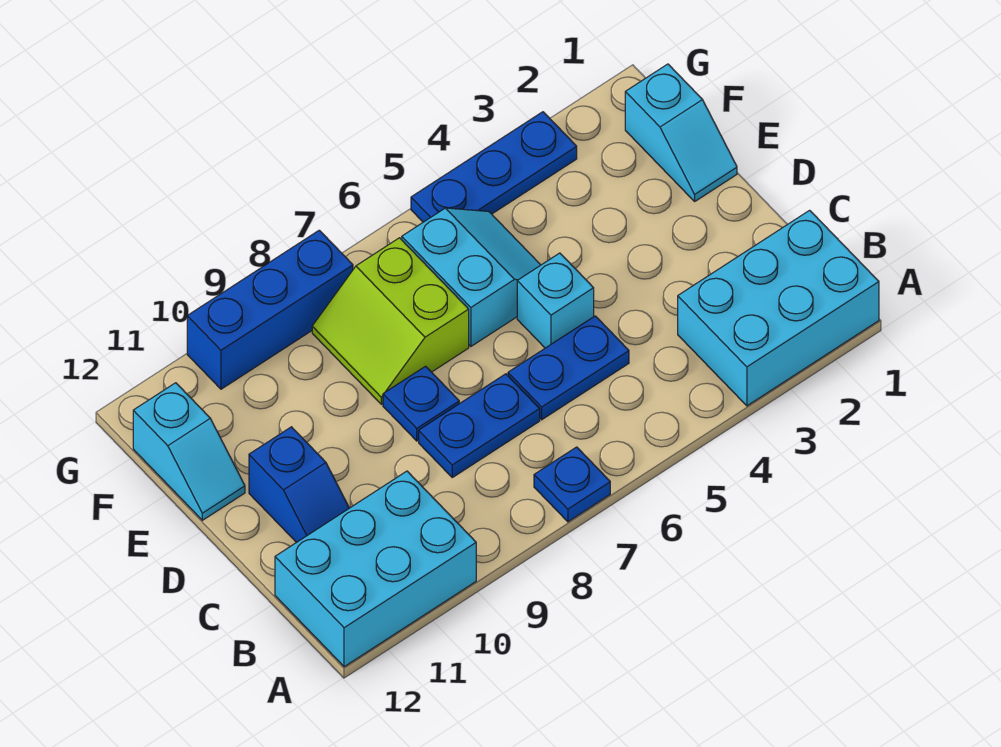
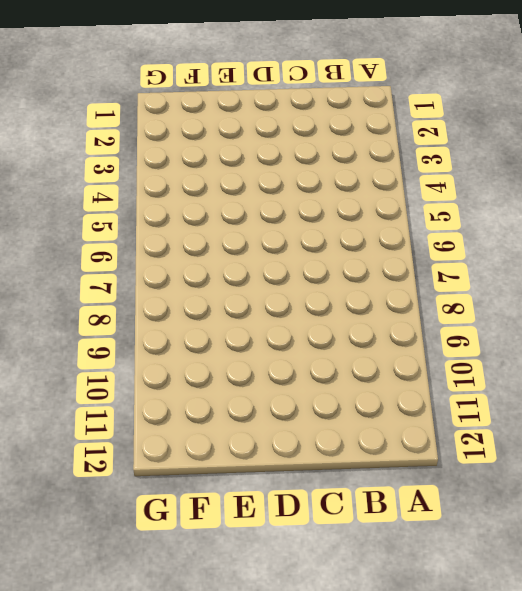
none -> cyan brick A1:B3 level 1
none -> blue plate A7 level 1
none -> cyan brick A10:B12 level 1

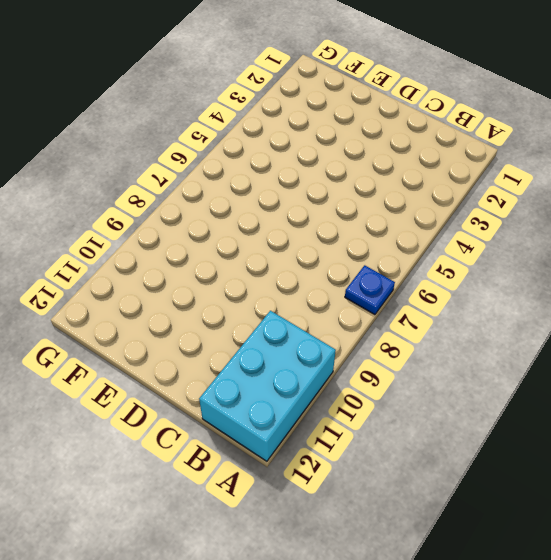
none -> cyan brick A1:B3 level 1
none -> blue plate C5:C6 level 1
none -> blue plate C7:C8 level 1

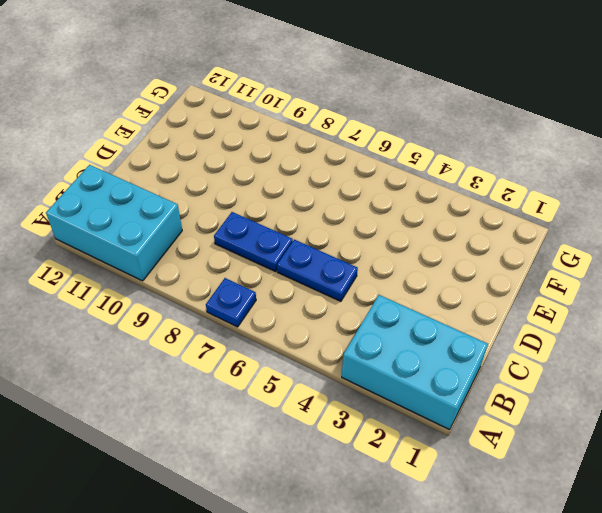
none -> blue slope C11:D11 level 1 top D
none -> cyan brick D5 level 1
none -> blue plate D8 level 1

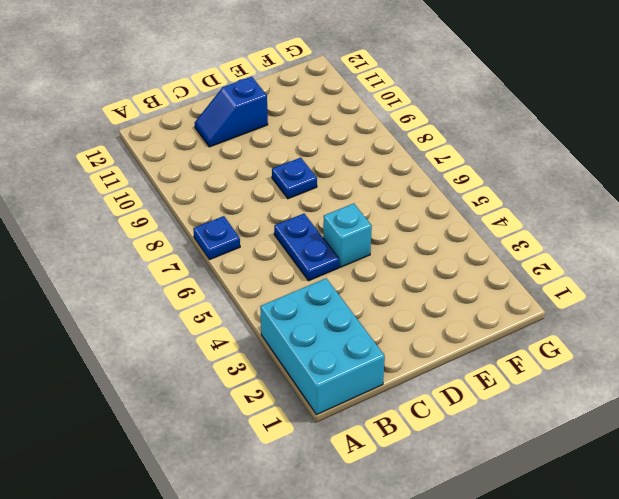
none -> cyan brick A10:B12 level 1
none -> blue plate C7:C8 level 1
none -> cyan slope E1:F1 level 1 top F

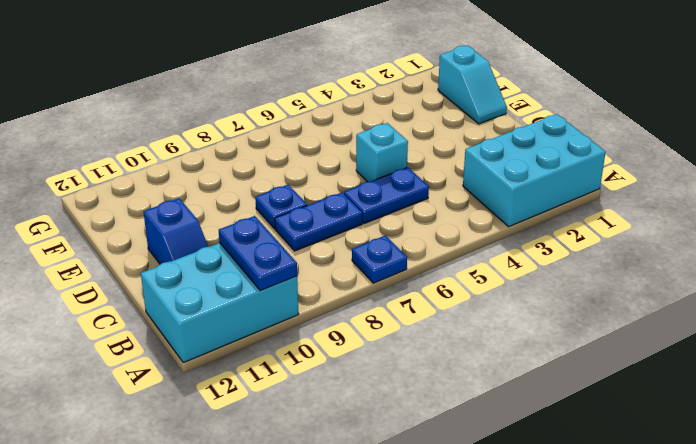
blue plate A10:B10 level 2 -> none
none -> cyan slope E5:F6 level 1 top 6
none -> lime slope E7:F8 level 1 top 7
none -> cyan slope E12:F12 level 1 top F

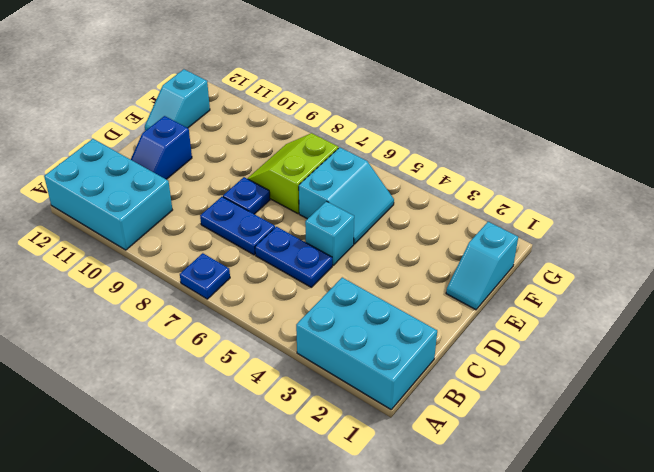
none -> blue plate G3:G5 level 1
none -> blue brick G8:G10 level 1

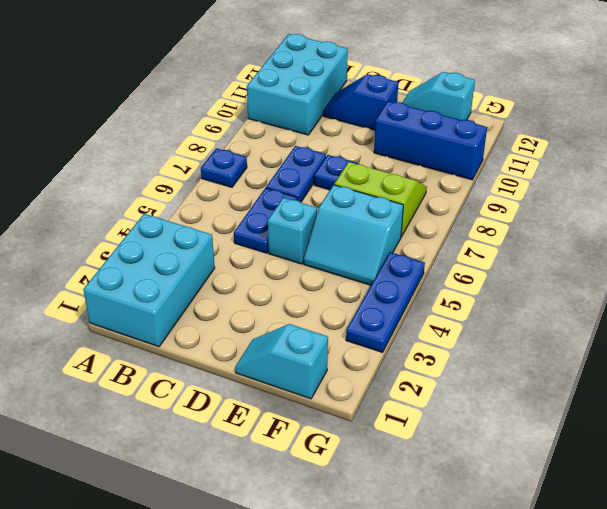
blue brick E10:G10 level 1 -> blue brick G8:G10 level 1

